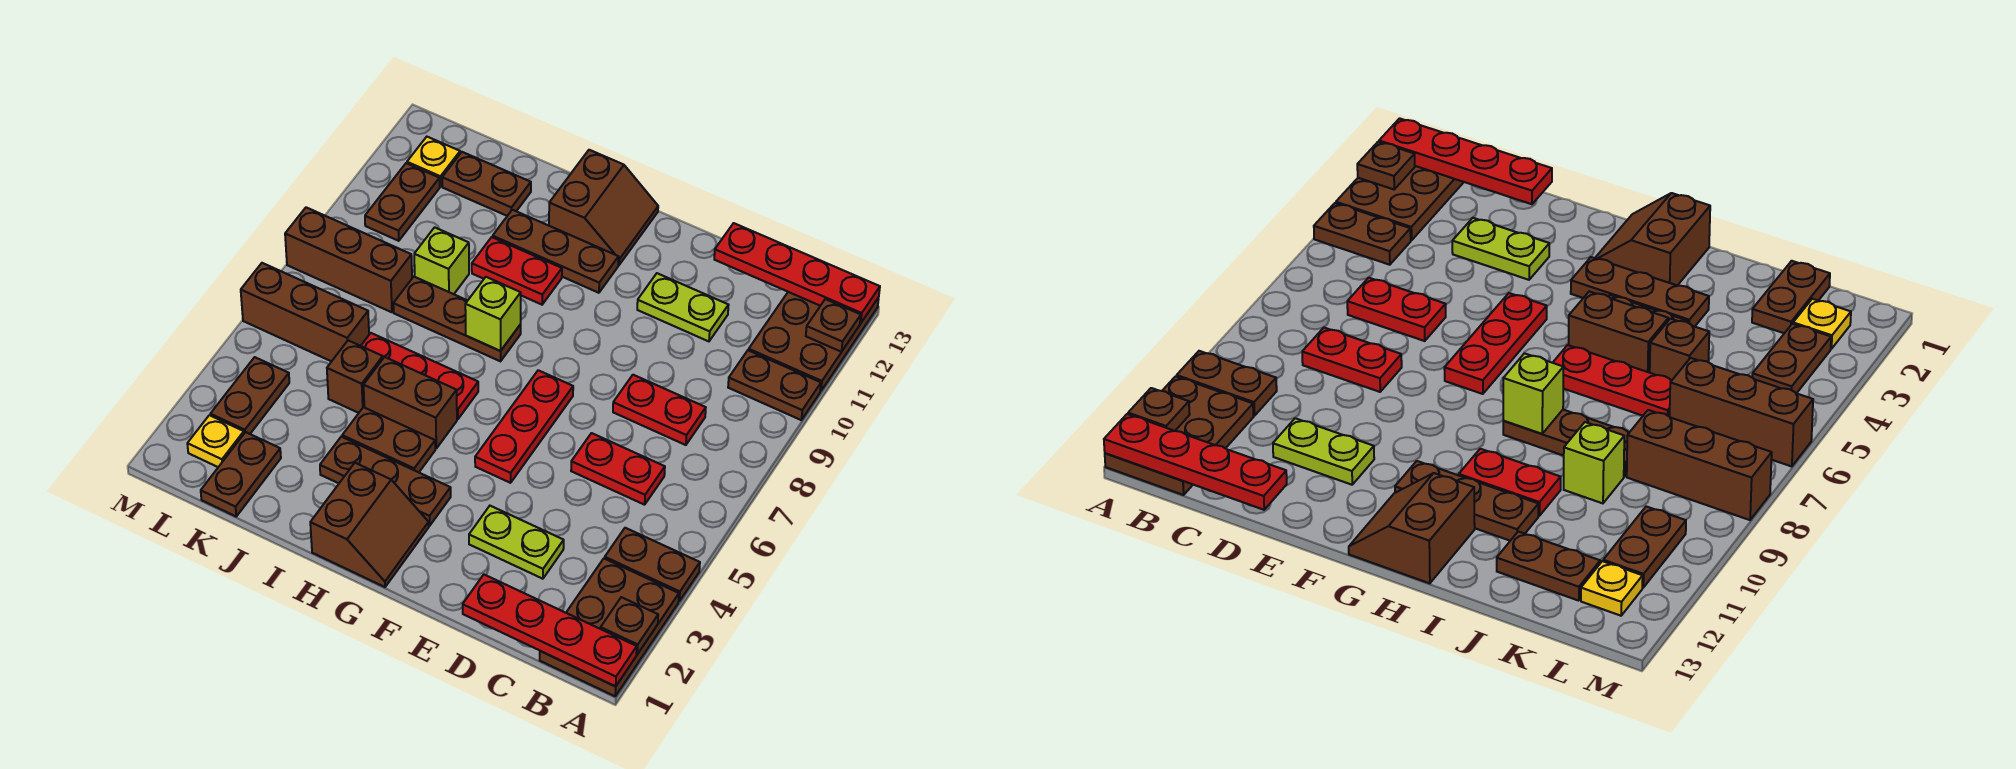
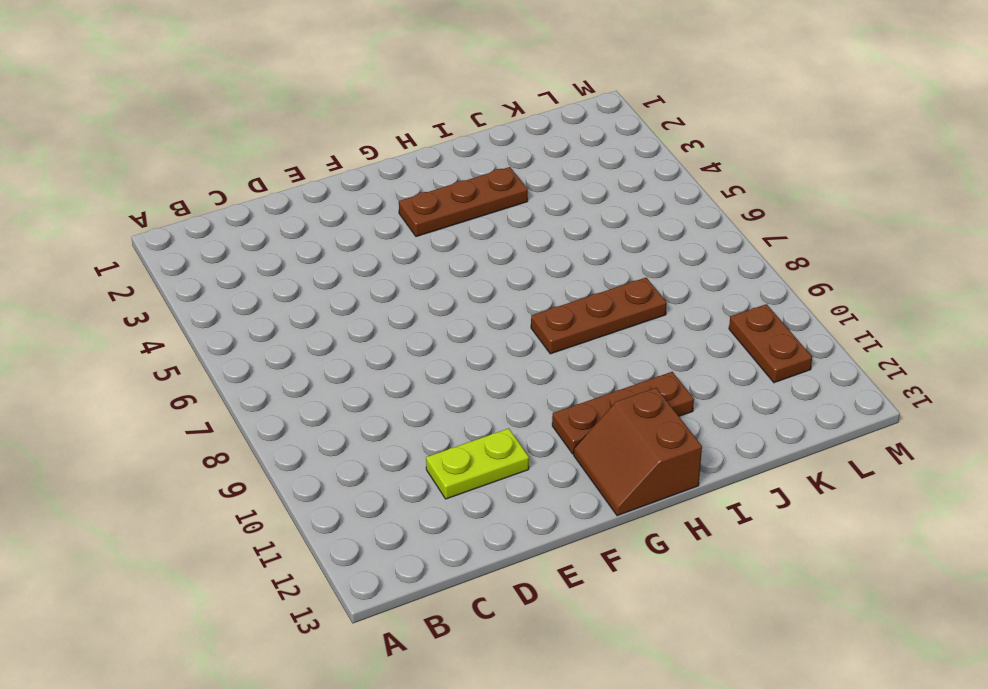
none -> brown plate A1:B3 level 1
none -> brown plate A4:B4 level 1
none -> brown plate A10:B10 level 1
none -> brown plate A11:B13 level 1

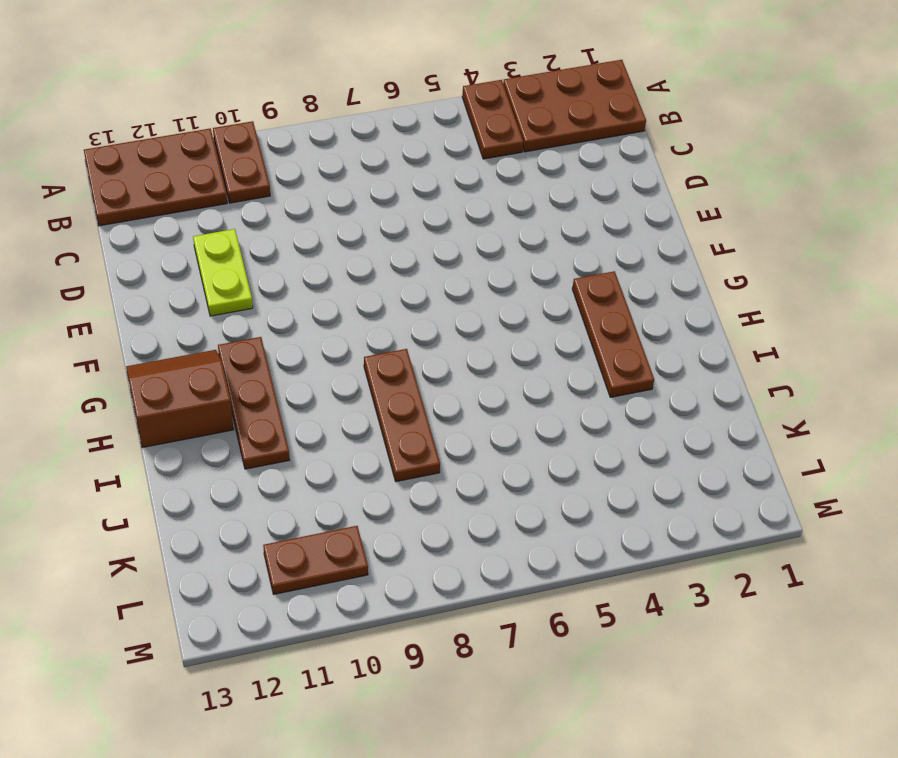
none -> red plate C6:D6 level 1
none -> red plate C8:D8 level 1
none -> lime plate D3:E3 level 1
none -> red plate F5:F7 level 1

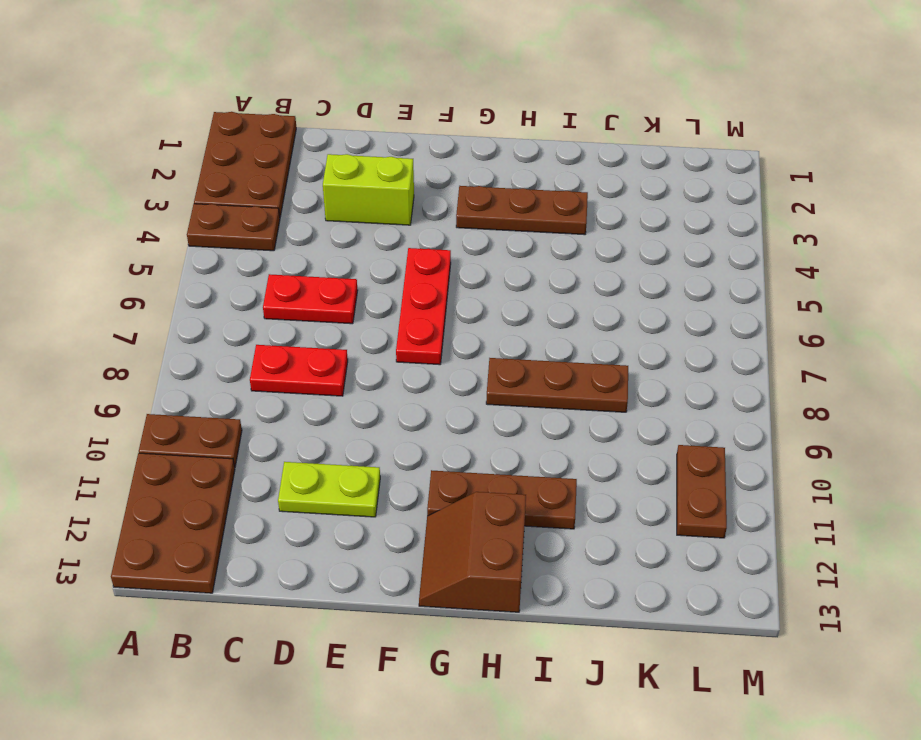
lime brick D3:E3 level 1 -> lime plate D3:E3 level 1
none -> brown slope G1:H2 level 1 top H
none -> brown plate H4:I4 level 1
none -> brown brick H5:I5 level 1
none -> red plate H6:J6 level 1

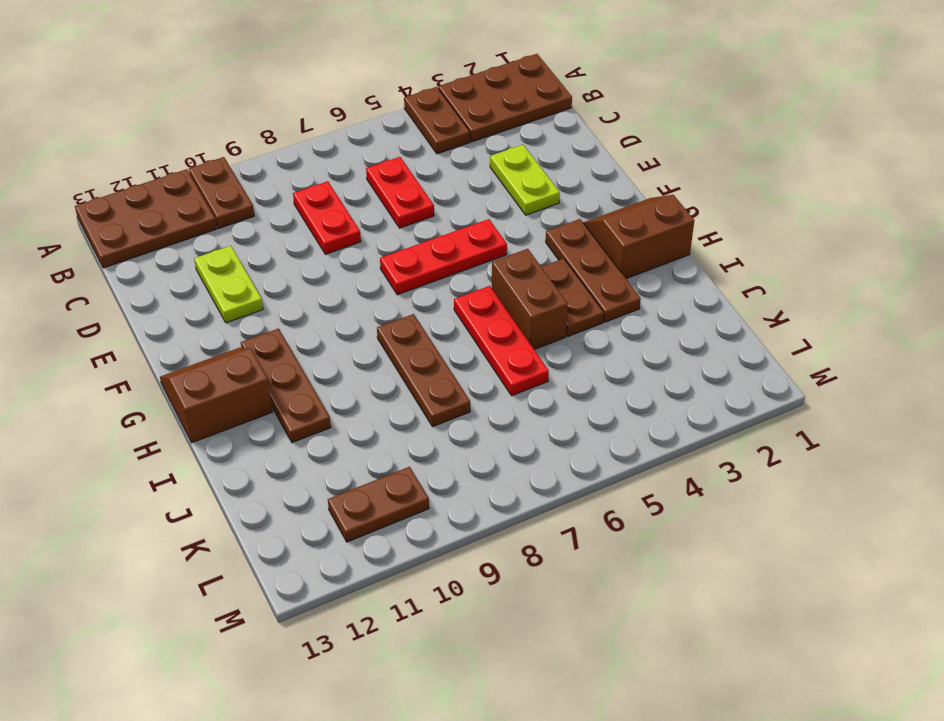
none -> red plate H10:I10 level 1
none -> brown brick J5 level 1
none -> lime brick J9 level 1
none -> brown plate J12:K12 level 1

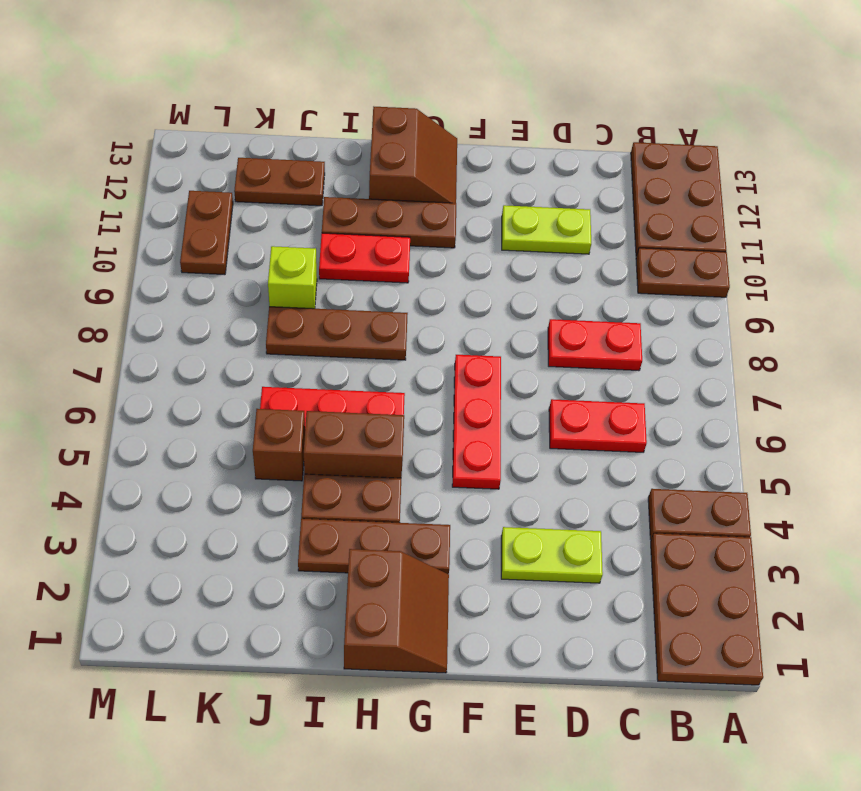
none -> brown plate K1:K2 level 1
none -> brown brick K6:M6 level 1
none -> brown brick K8:M8 level 1
none -> yellow plate L2 level 1

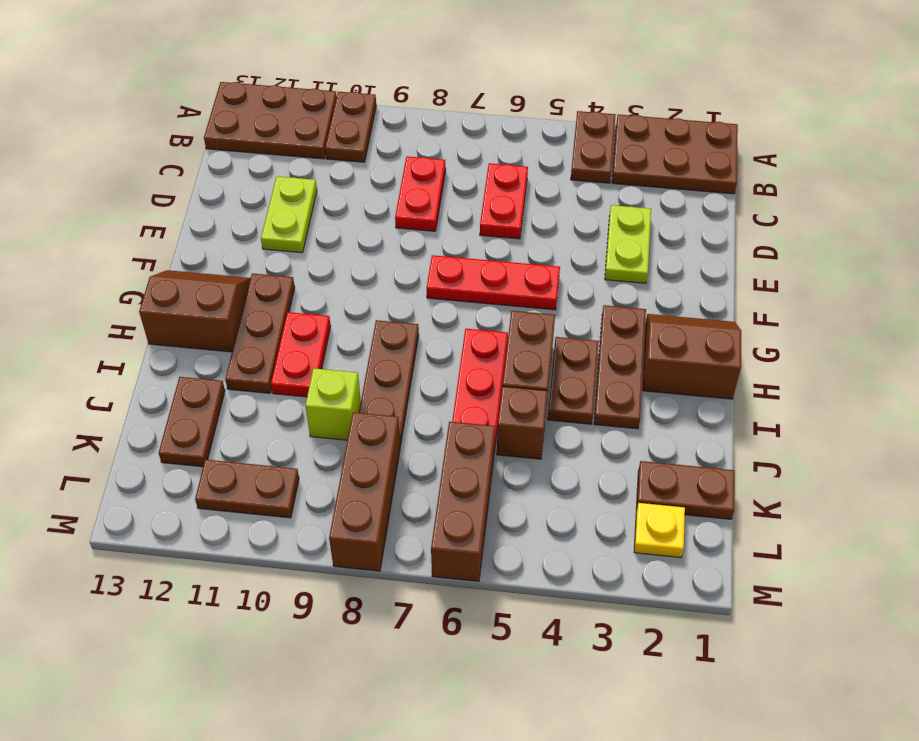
none -> brown plate L3:L4 level 1
none -> yellow plate L12 level 1
none -> red plate A1:D1 level 2
none -> brown plate A2 level 2

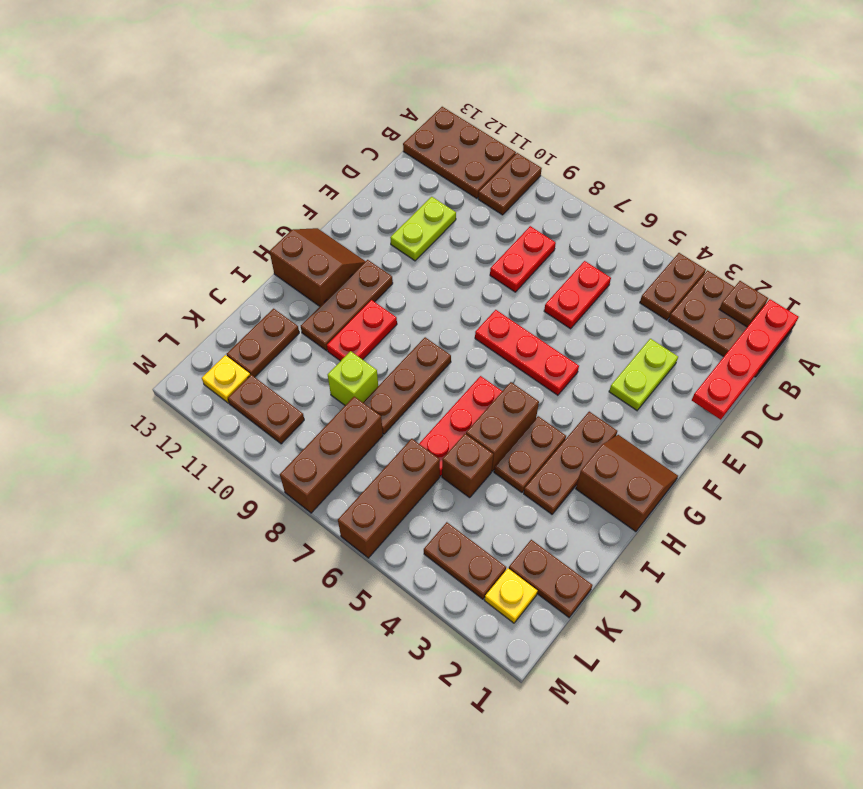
none -> brown plate A12 level 2
none -> red plate A13:D13 level 2
none -> lime brick H8 level 2

